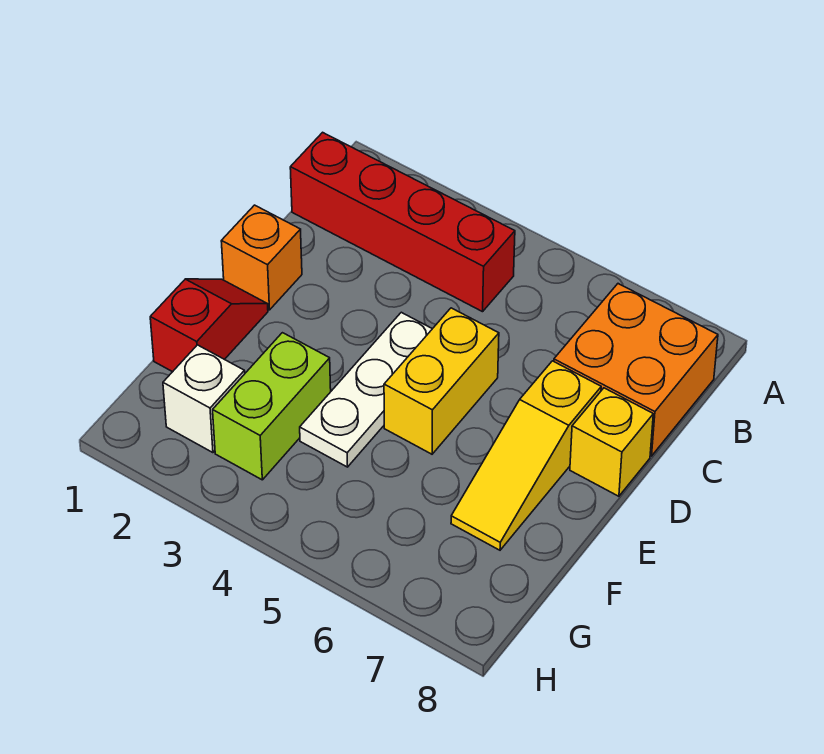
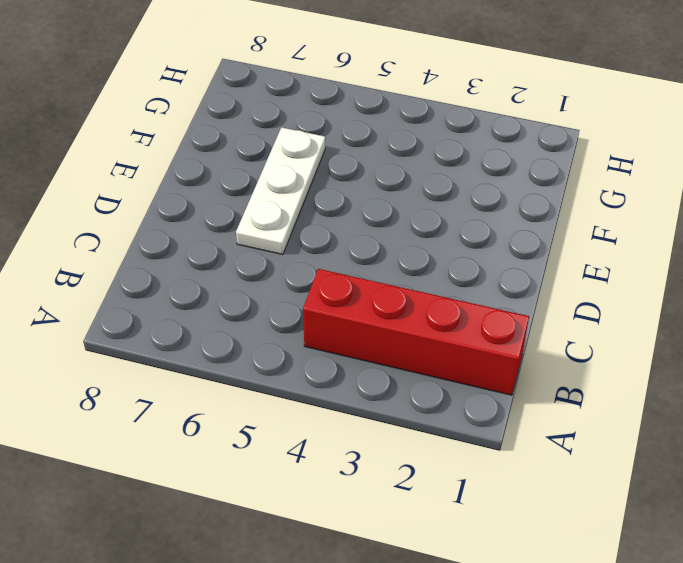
white plate D6:F6 level 1 -> white plate D4:F4 level 1
none -> orange brick B7:C8 level 1
none -> orange brick D1 level 1

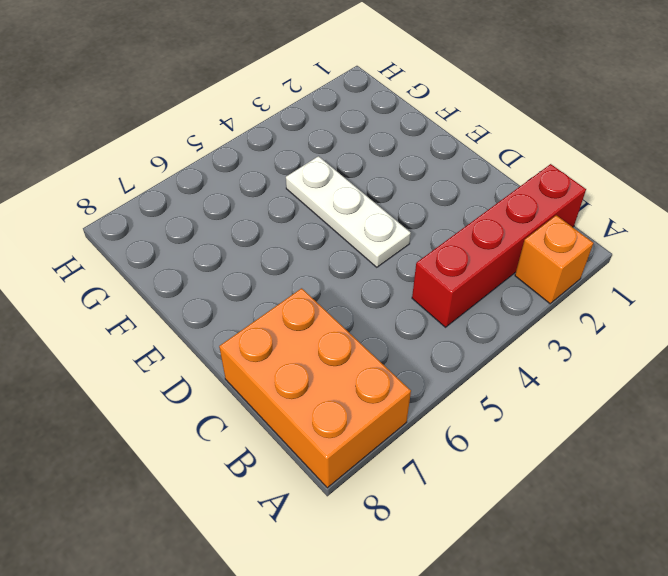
orange brick A2 level 1 -> orange brick D1 level 1
orange brick A7:C8 level 1 -> orange brick B7:C8 level 1
none -> yellow brick D5:E5 level 1
none -> yellow slope D7:F7 level 1 top D

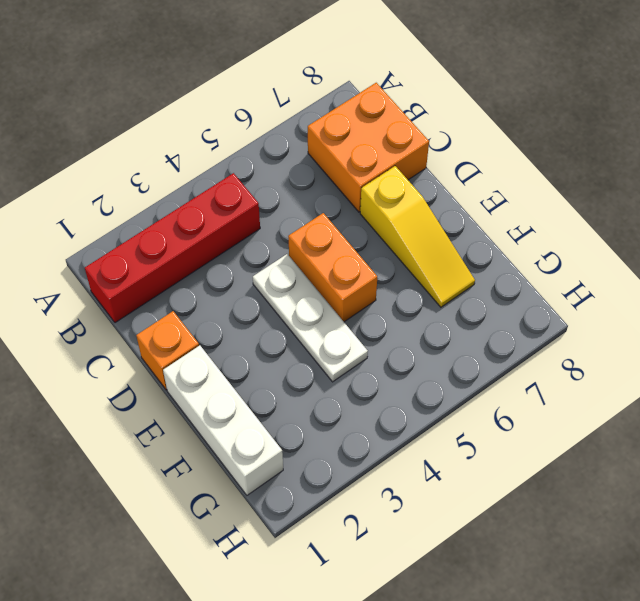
orange brick D5:E5 level 1 -> yellow brick D5:E5 level 1
white brick E1:G1 level 1 -> red slope E1:F1 level 1 top F
none -> yellow brick D8 level 1
none -> lime brick F3:G3 level 1

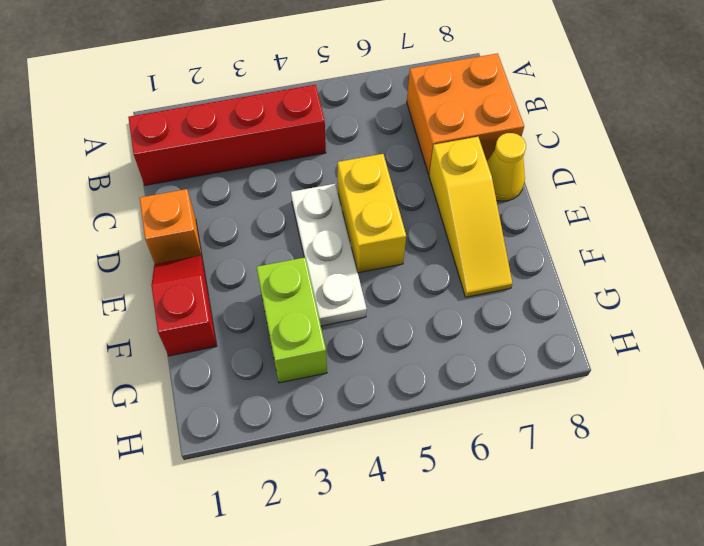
yellow cone D8 level 1 -> yellow brick D8 level 1
none -> white brick G2 level 1

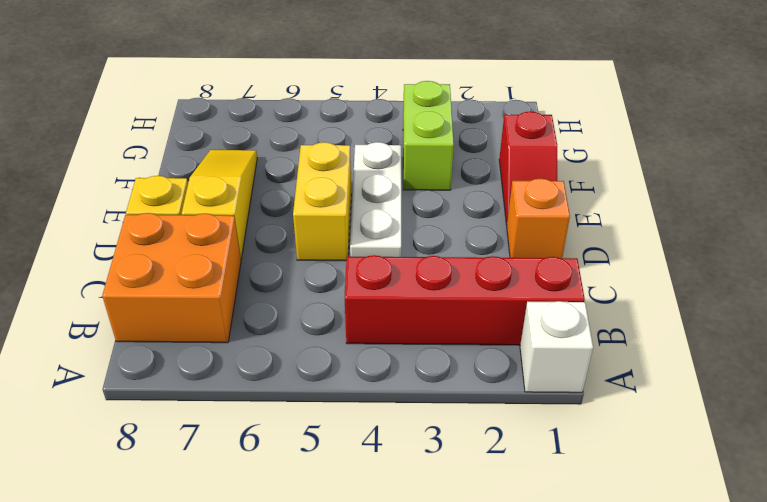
white brick A1 level 1 -> white brick G2 level 1

